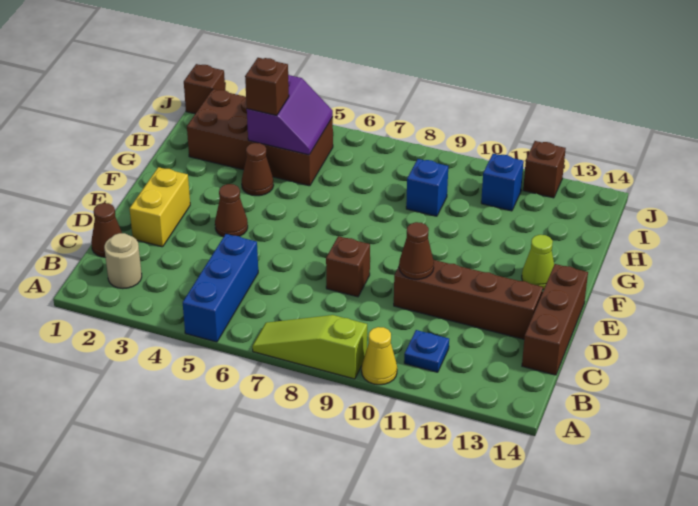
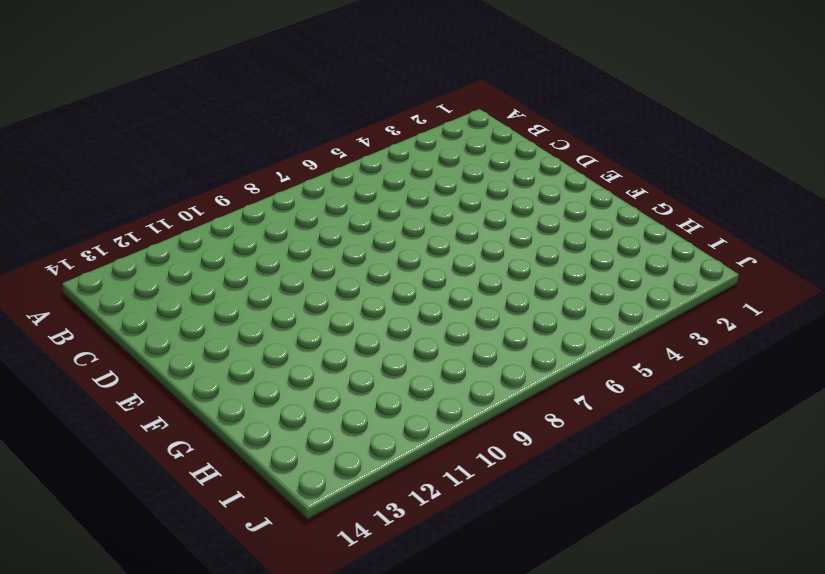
none -> blue brick A5:C5 level 1
none -> lime slope A7:A9 level 1 top 9
none -> yellow cone A10 level 1

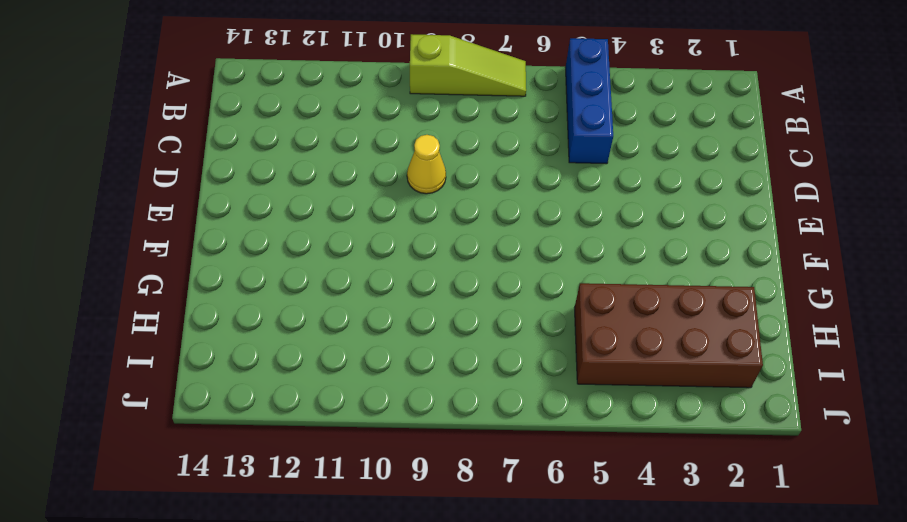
yellow cone D9 level 1 -> yellow cone A10 level 1
none -> tan round brick B2 level 1
none -> blue plate B11 level 1
none -> brown cone C1 level 1

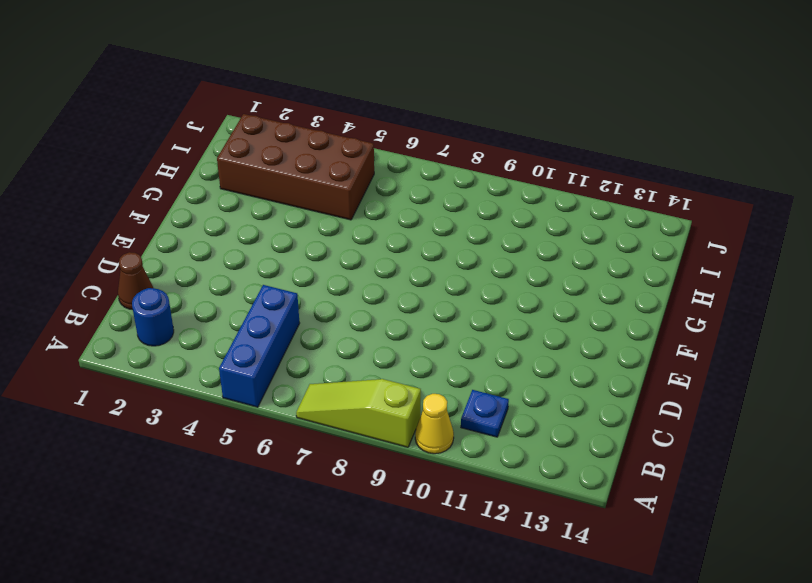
blue round brick B2 level 1 -> tan round brick B2 level 1
none -> brown brick C14:E14 level 1
none -> yellow brick D2:E2 level 1
none -> brown brick D8 level 1

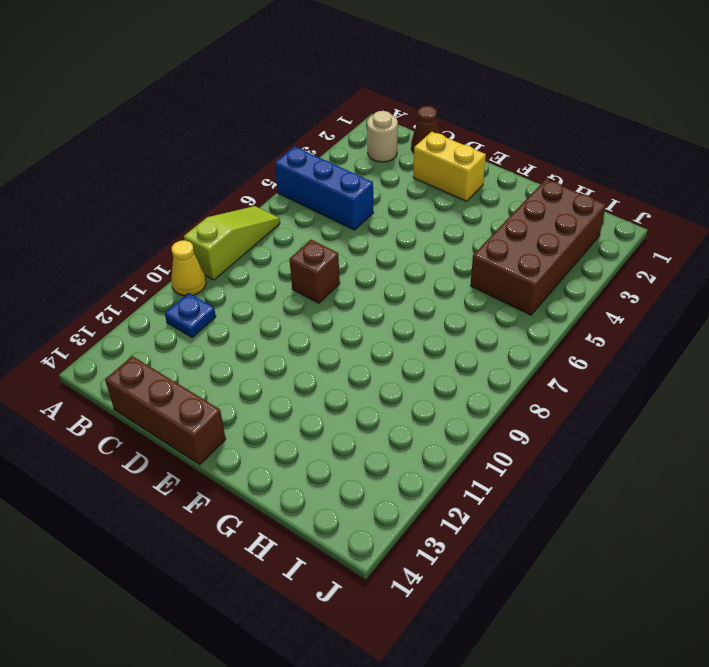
none -> brown brick D10:D13 level 1
none -> brown cone E4 level 1
none -> lime cone F13 level 1

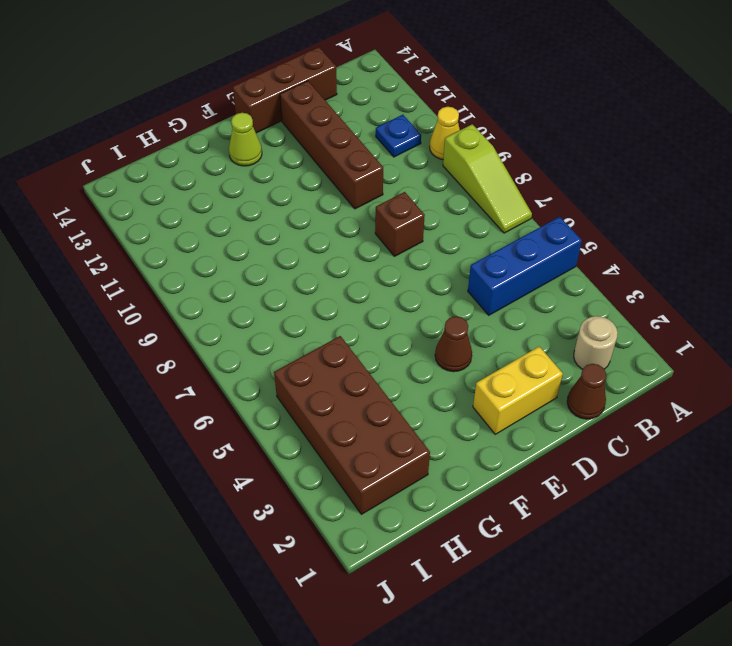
none -> brown cone G4 level 1
none -> blue brick H9 level 1
none -> blue brick I11 level 1

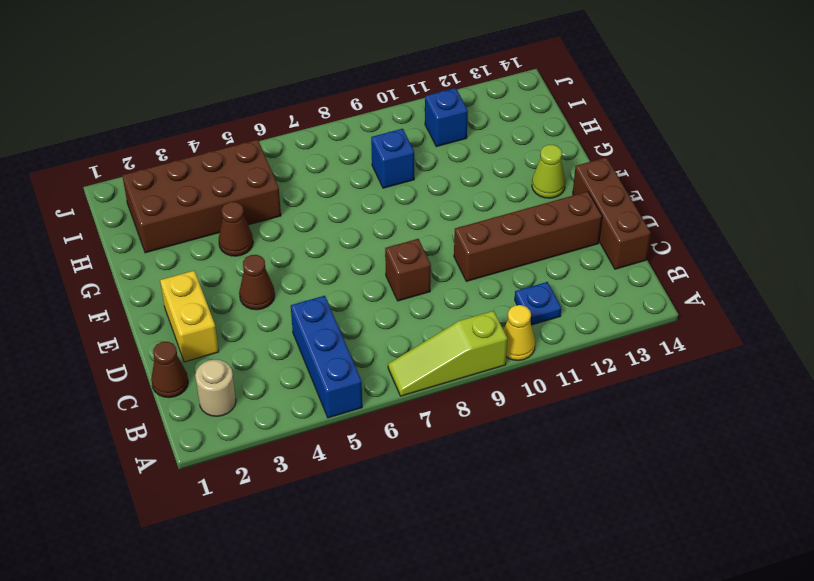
none -> brown brick J1 level 1
none -> brown brick J12 level 1
none -> brown cone D10 level 2

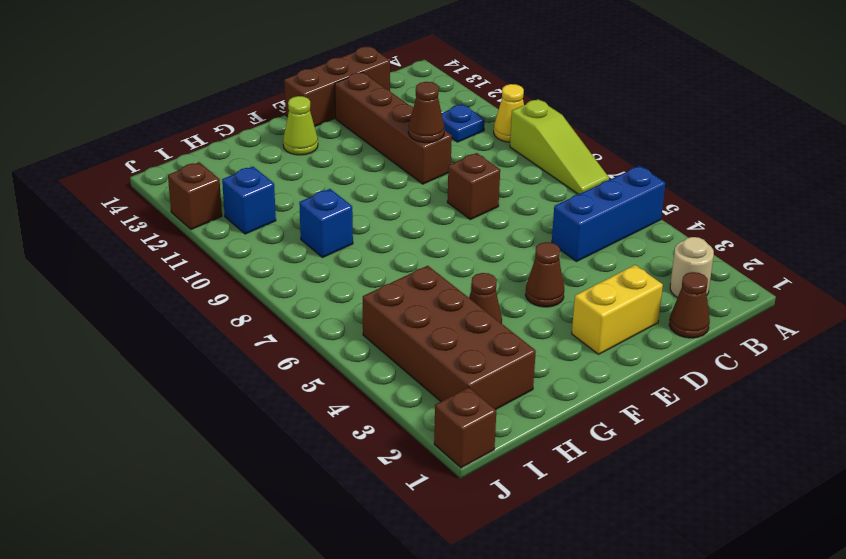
none -> purple slope H4:I5 level 2 top 4
none -> brown brick H4 level 3

